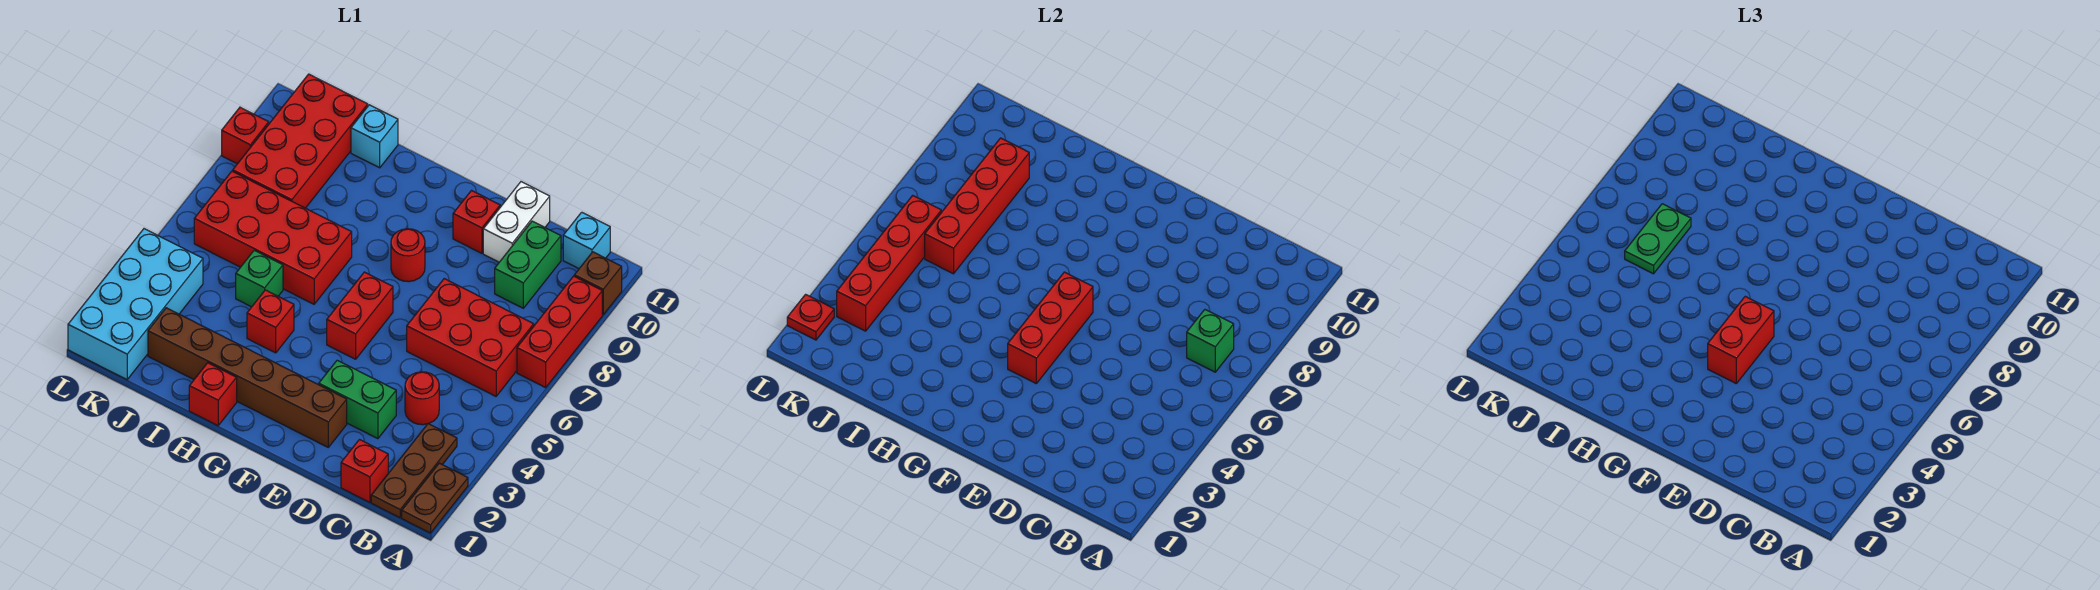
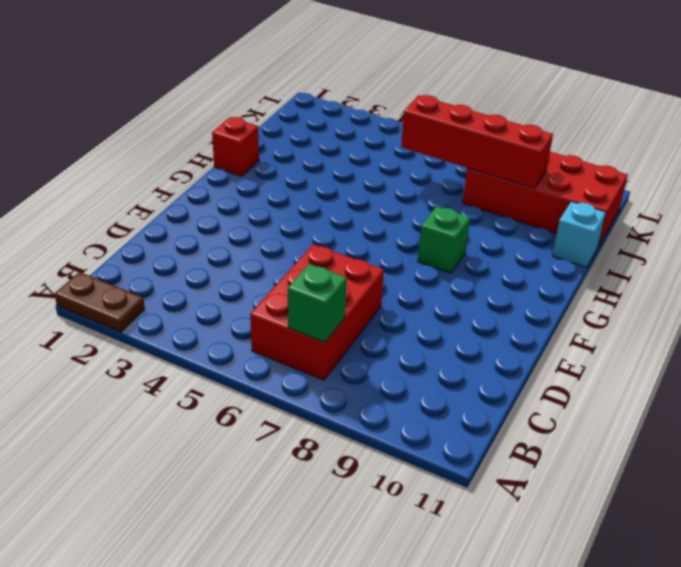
green brick G8 level 1 -> green brick I5 level 1
none -> red brick A7:A9 level 1
none -> brown brick A10 level 1
none -> brown plate B1:B3 level 1
none -> cyan brick B11 level 1

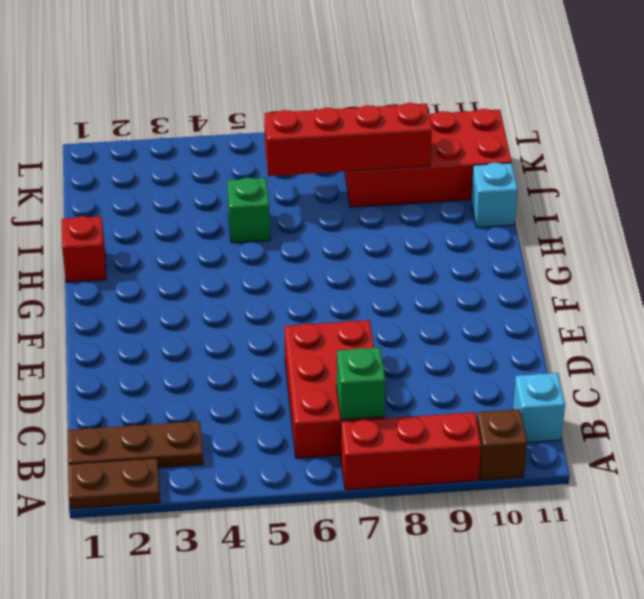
none -> red brick C1 level 1
none -> red round brick C4 level 1
none -> green brick C9:C10 level 1
none -> green brick D3:E3 level 1

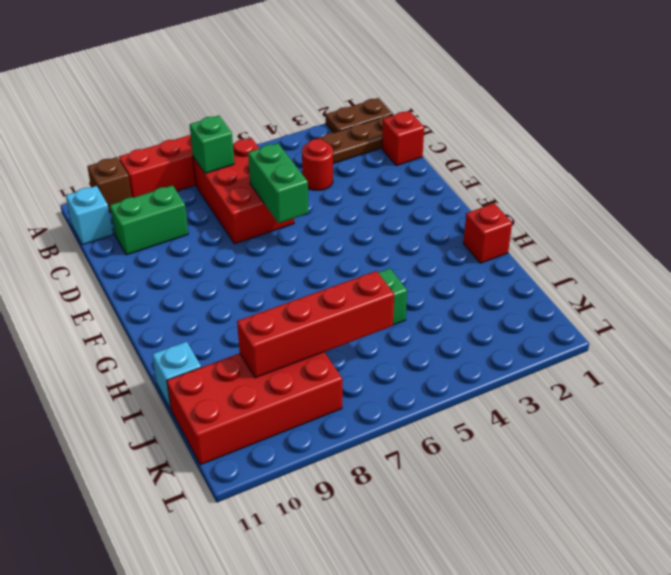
green brick D6:E6 level 2 -> green brick D3:E3 level 1
none -> white brick D10:D11 level 1
none -> brown brick E2:J2 level 1
none -> red brick E10 level 1
none -> red brick F5:F6 level 1

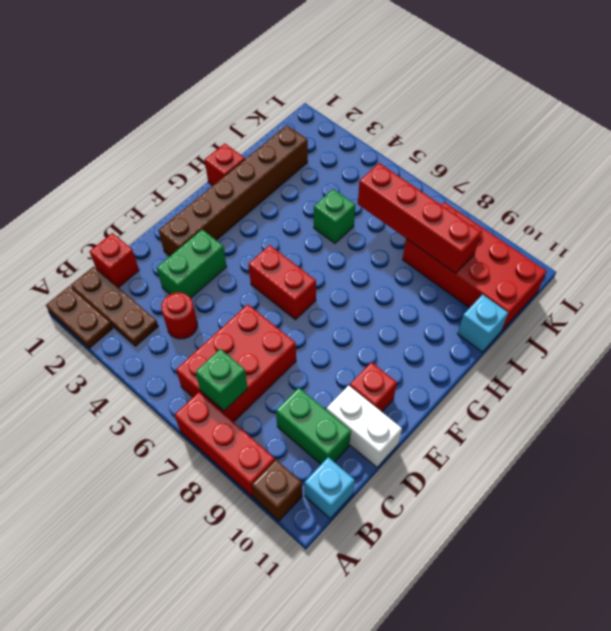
none -> red round brick F8 level 1
none -> red brick H4 level 1
none -> red brick H6:K7 level 1
none -> cyan brick K1:L4 level 1

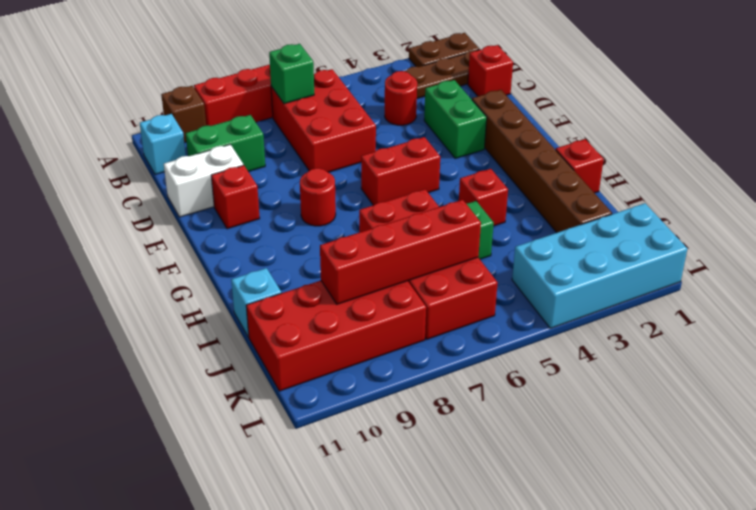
none -> red brick L9 level 1
none -> red brick F4:F6 level 2
none -> red brick K3:K6 level 2
none -> red plate L2 level 2

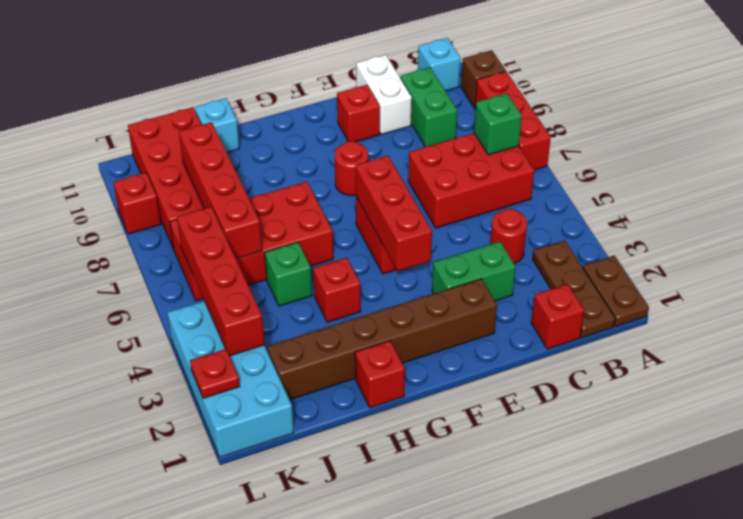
none -> red brick F4:F5 level 3
none -> green plate J6:J7 level 3

